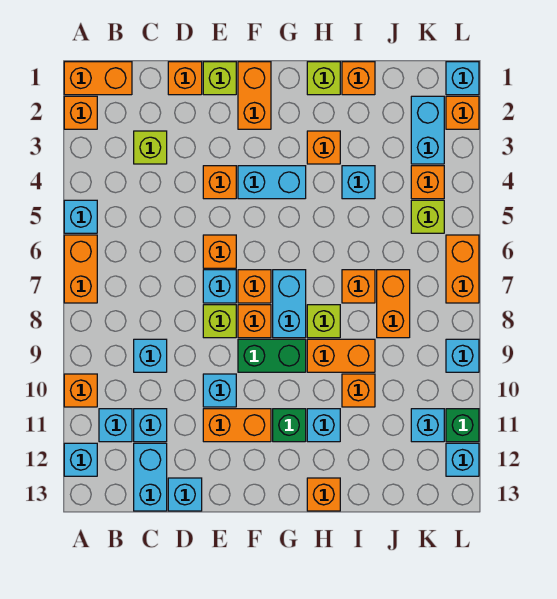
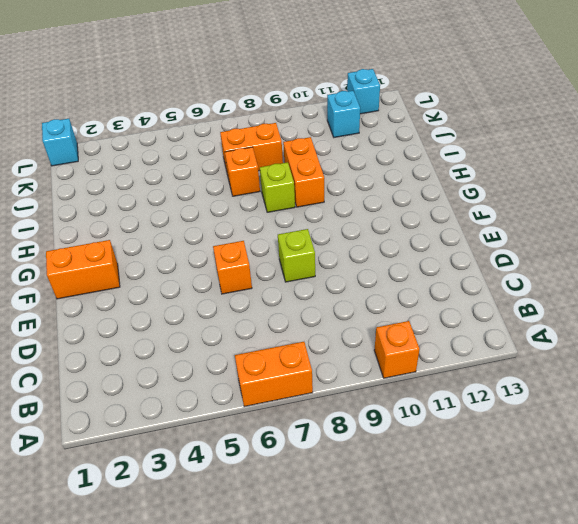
none -> orange brick A1:B1 level 1
none -> orange brick A2 level 1
none -> cyan brick A5 level 1
none -> cyan brick A12 level 1

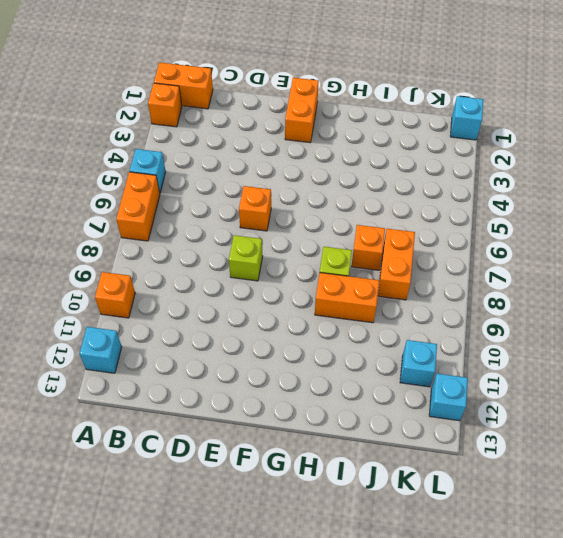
none -> cyan brick B11 level 1
none -> lime brick C3 level 1
none -> cyan brick C9 level 1
none -> cyan brick C11 level 1

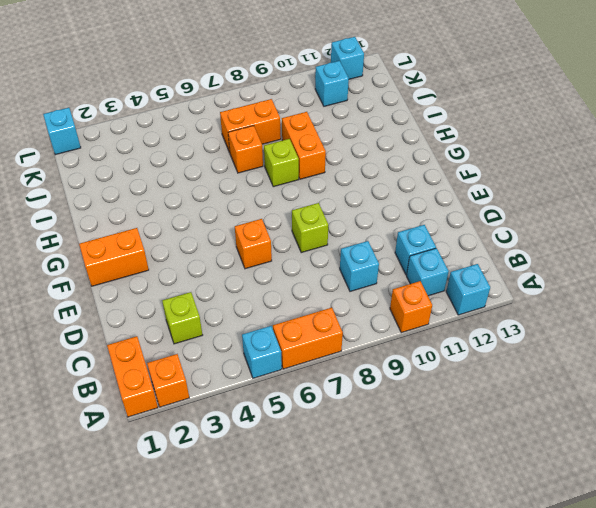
none -> cyan brick C12:C13 level 1
none -> orange brick D1 level 1
none -> cyan brick D13 level 1
none -> lime brick E1 level 1

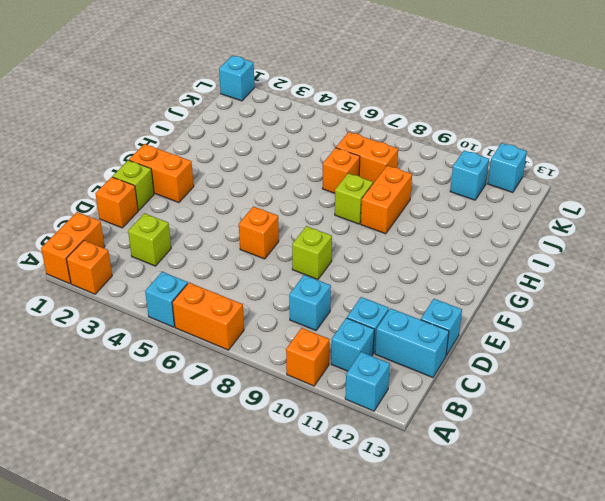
none -> orange brick E4 level 1
none -> cyan brick E7 level 1
none -> cyan brick E10 level 1
none -> orange brick E11:F11 level 1

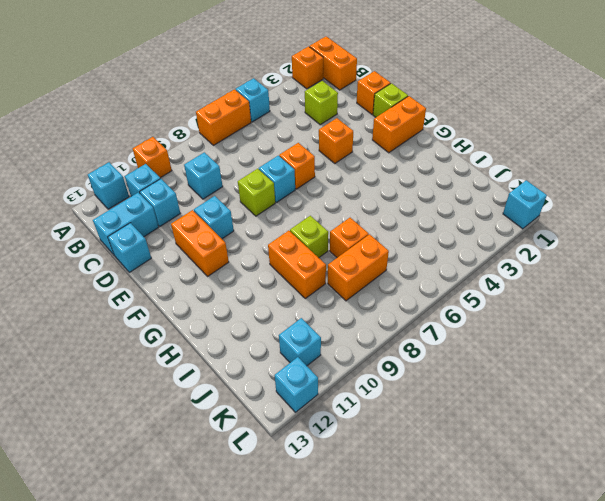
none -> cyan brick F4:G4 level 1
none -> orange brick F7 level 1
none -> orange brick F8 level 1
none -> green brick F9:G9 level 1

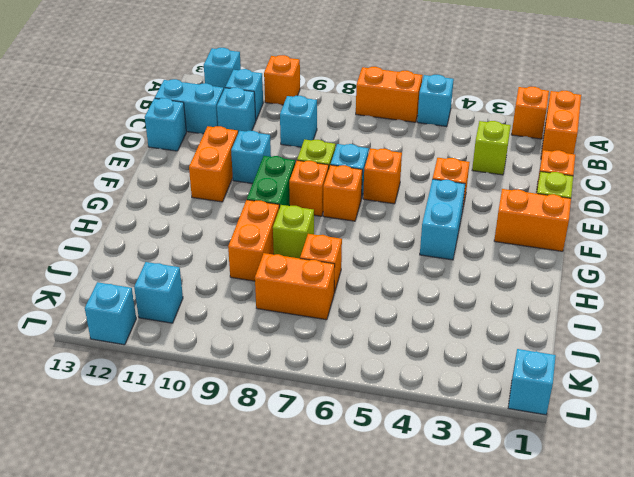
none -> cyan brick G7:G8 level 1
none -> green brick G11 level 1
none -> lime brick H1 level 1
none -> orange brick H3 level 1

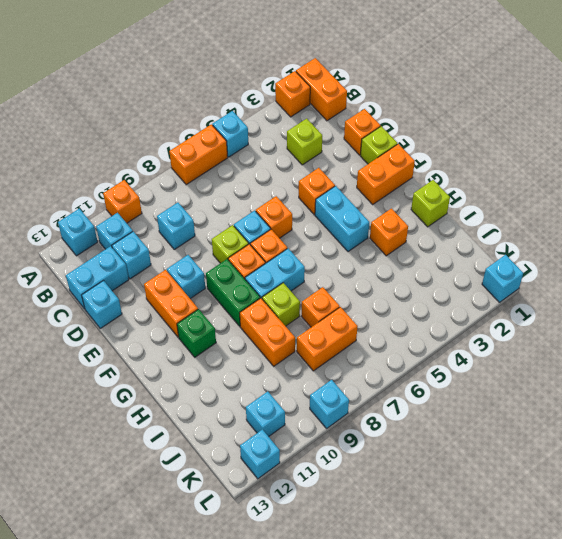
none -> cyan brick H11 level 1
none -> orange brick H13 level 1
none -> orange brick I1 level 1
none -> cyan brick I4 level 1

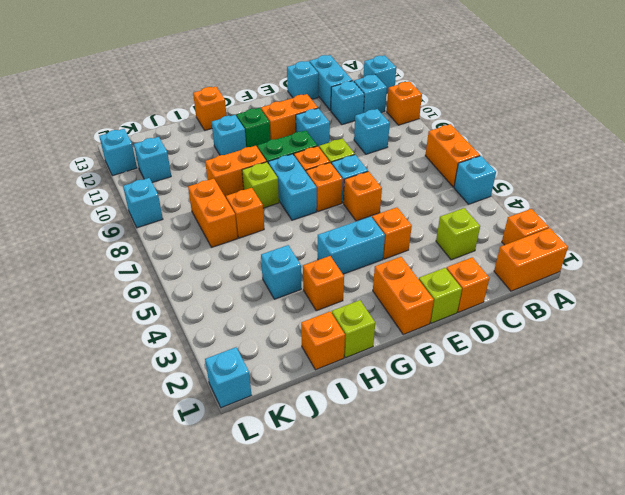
none -> orange brick I10 level 1
none -> cyan brick K2:K3 level 1
none -> orange brick K4 level 1
none -> lime brick K5 level 1

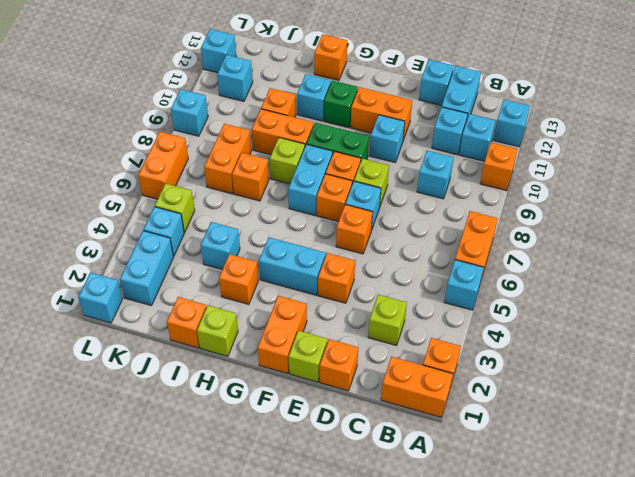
cyan brick K4 level 1 -> orange brick K4 level 1
none -> orange brick L2 level 1
none -> green brick L11 level 1

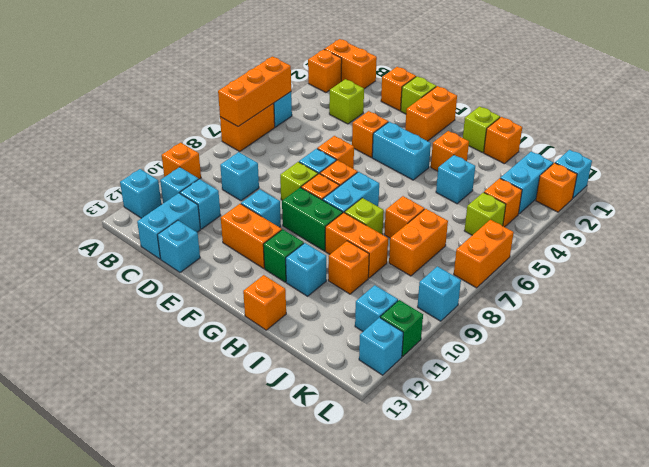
orange brick A5:A7 level 2 -> none

